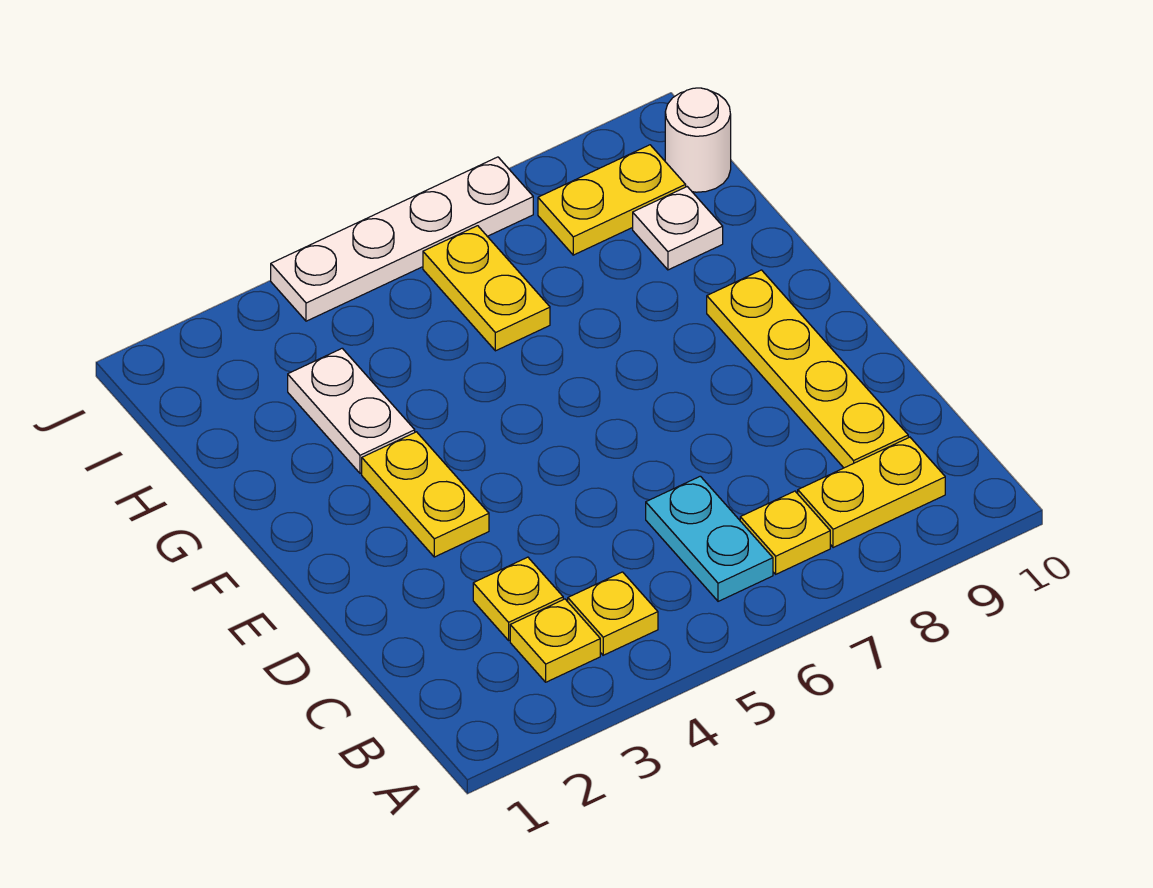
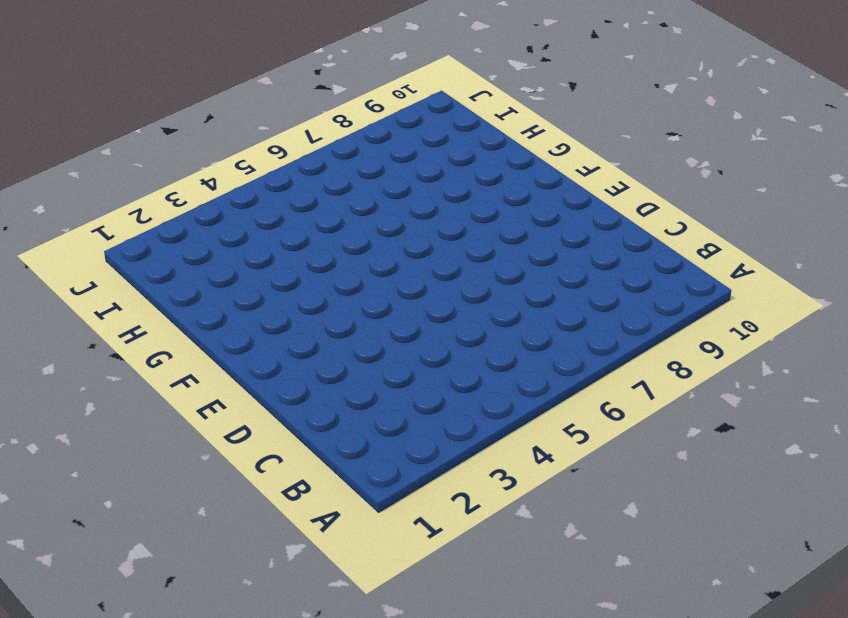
none -> yellow plate B3 level 1
none -> yellow plate B4 level 1
none -> cyan plate B6:C6 level 1

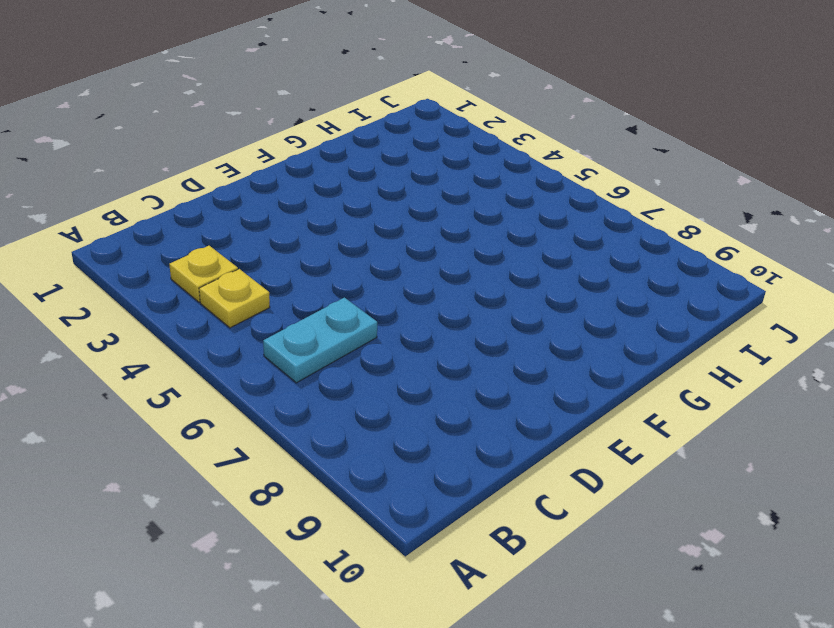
none -> yellow plate B7 level 1
none -> yellow plate B8:B9 level 1
none -> yellow plate C3 level 1

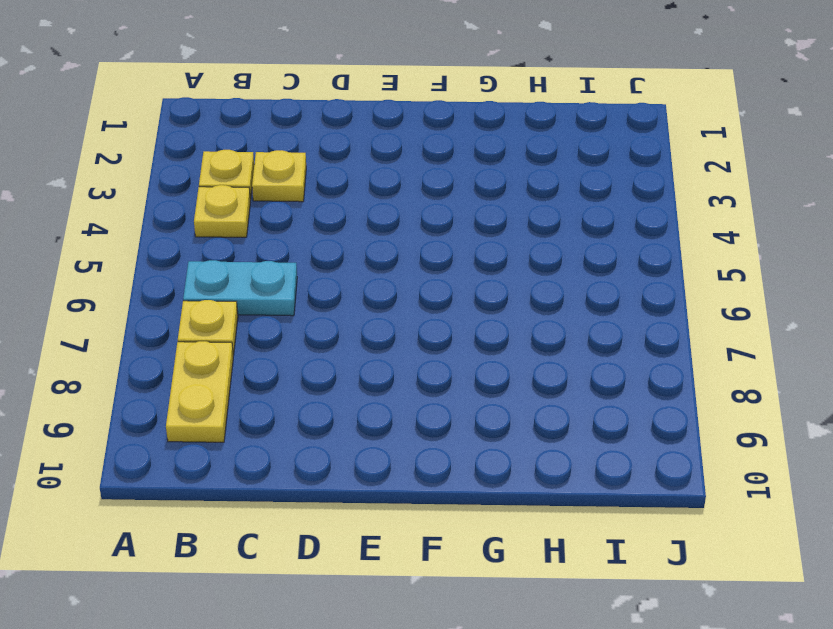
none -> yellow plate C9:F9 level 1
none -> yellow plate E3:F3 level 1
none -> white plate G3:H3 level 1

